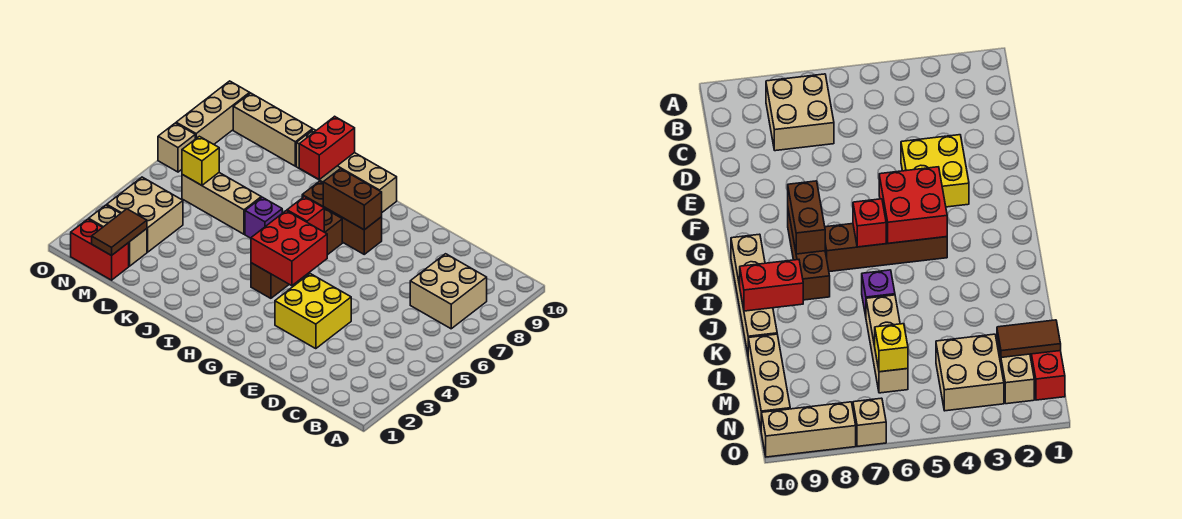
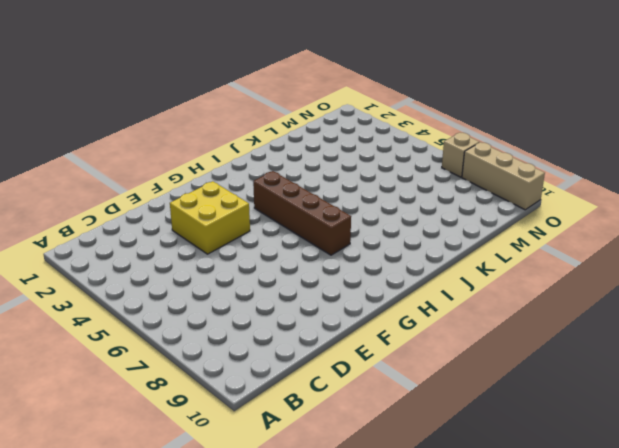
none -> tan brick B7:C8 level 1
none -> brown brick G8:I8 level 1
none -> tan brick H10:K10 level 1

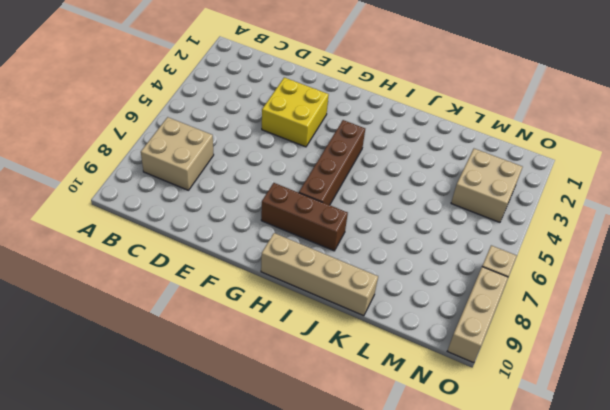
none -> purple brick J6 level 1
none -> tan brick K6:M6 level 1
none -> tan brick L10:N10 level 1

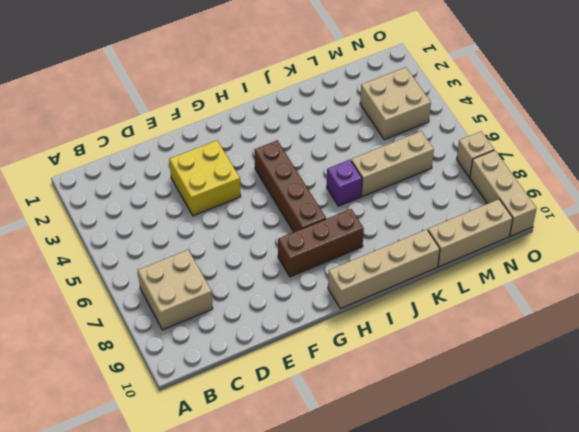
none -> red brick M1:N1 level 1
none -> tan brick M2:N2 level 1
none -> red brick G4:H5 level 2

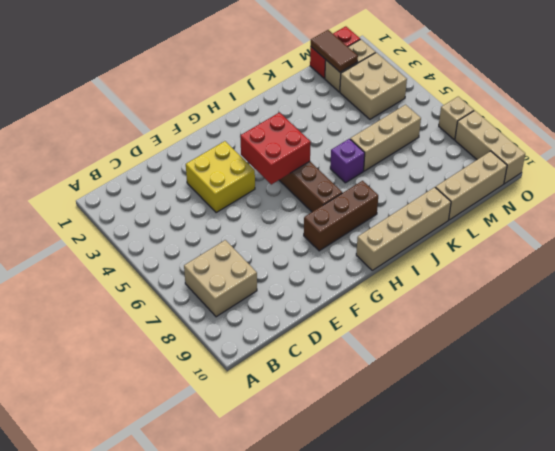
none -> brown brick G8:H8 level 2
none -> red brick H6 level 2
none -> red brick J9:J10 level 2

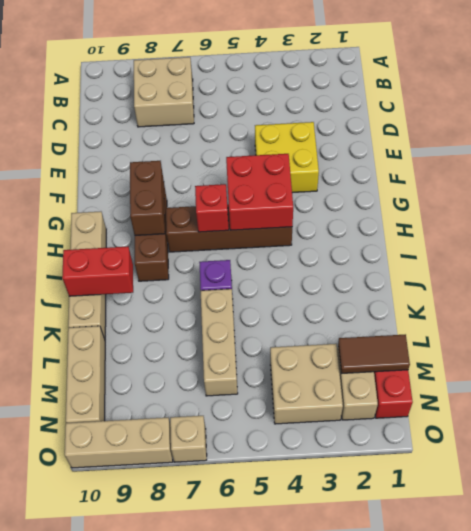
none -> yellow brick M6 level 2

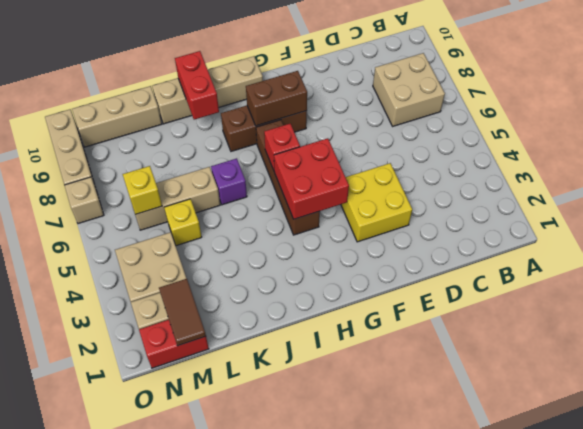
yellow brick L5 level 1 -> none

